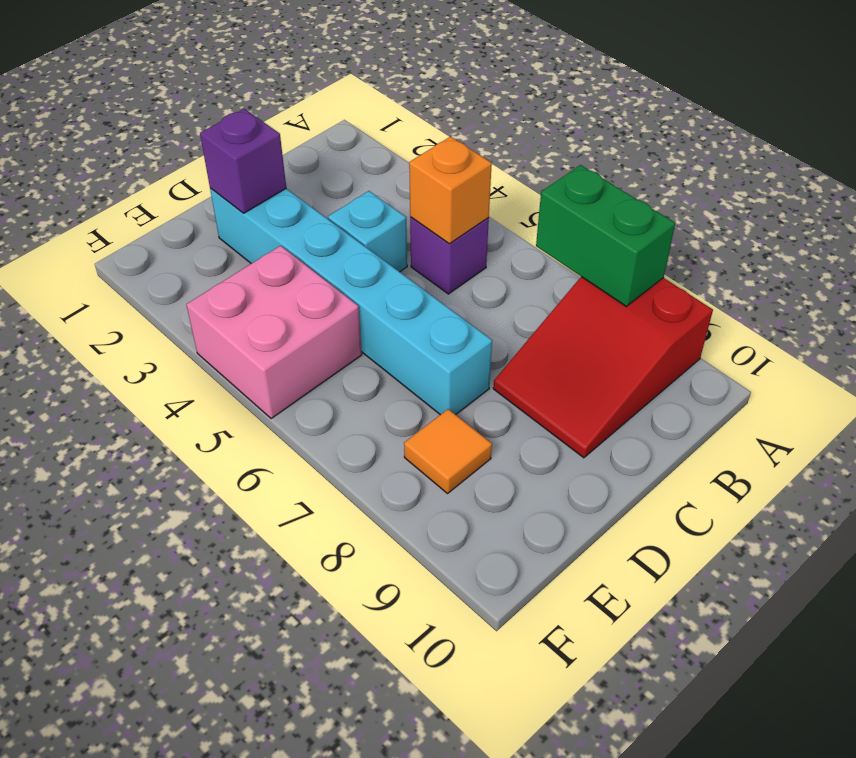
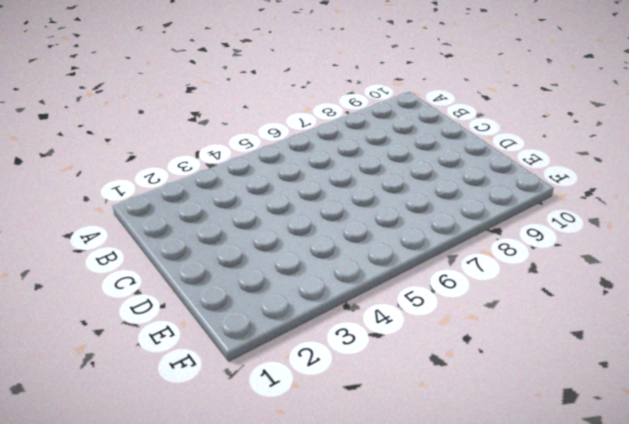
none -> red slope A8:C9 level 1 top A
none -> purple brick B5 level 1

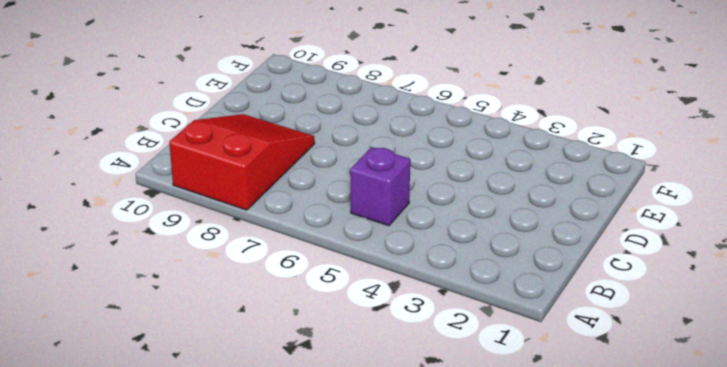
none -> cyan brick C4 level 1
none -> cyan brick D2:D7 level 1

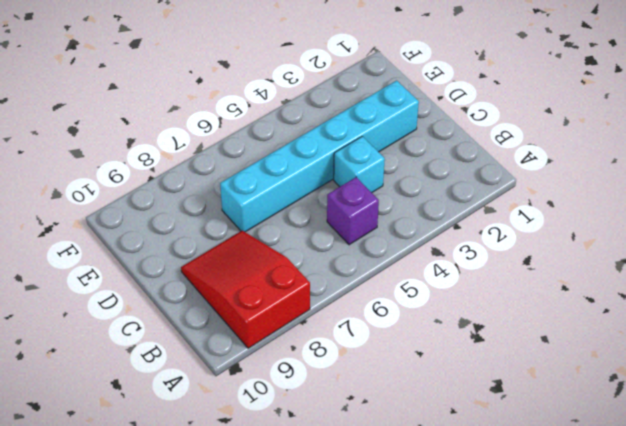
none -> pink brick E4:F5 level 1
none -> orange tile E8 level 1

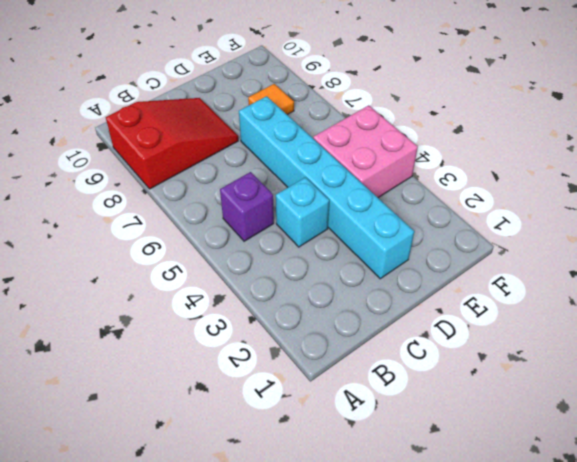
none -> green brick A7:A8 level 2
none -> orange brick B5 level 2

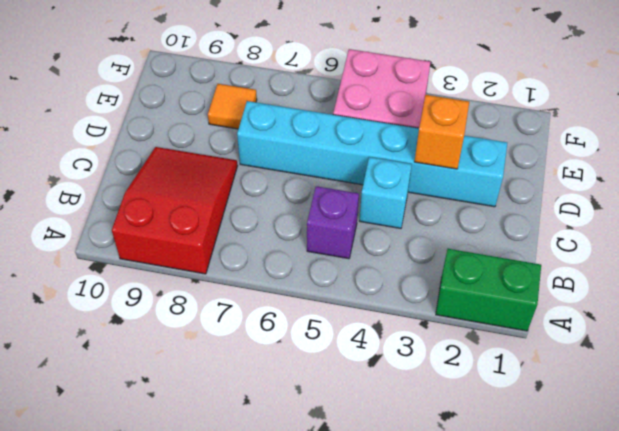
green brick A1:A2 level 1 -> green brick A7:A8 level 2
orange brick D3 level 2 -> orange brick B5 level 2
none -> purple brick D2 level 2

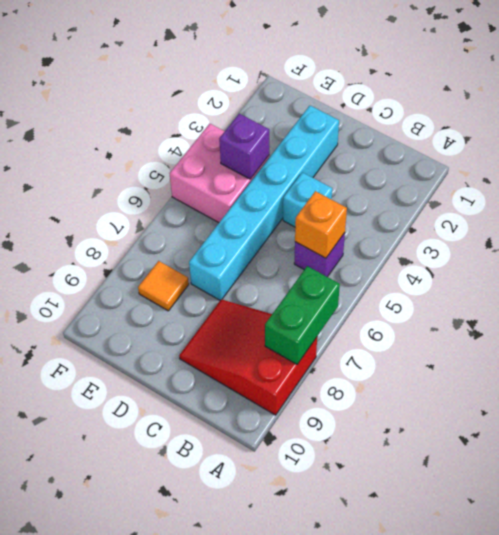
purple brick E4 level 2 -> purple brick D2 level 2

